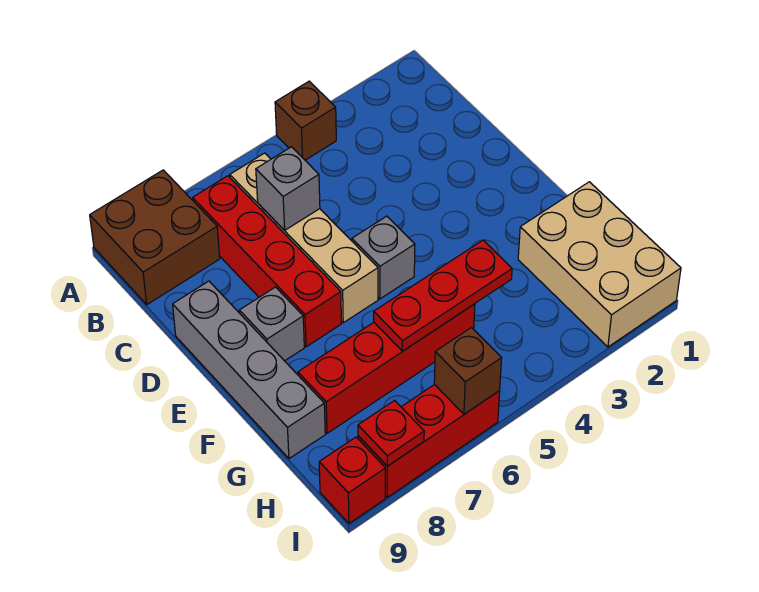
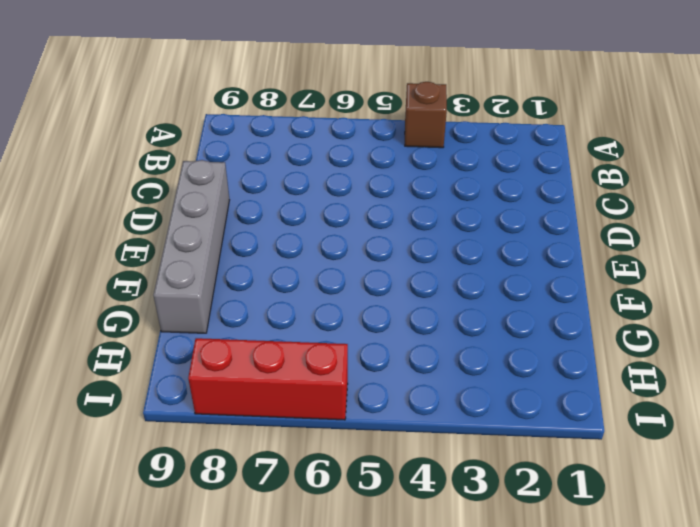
none -> brown brick A8:B9 level 1
none -> tan brick B6:E6 level 1
none -> red brick B7:E7 level 1

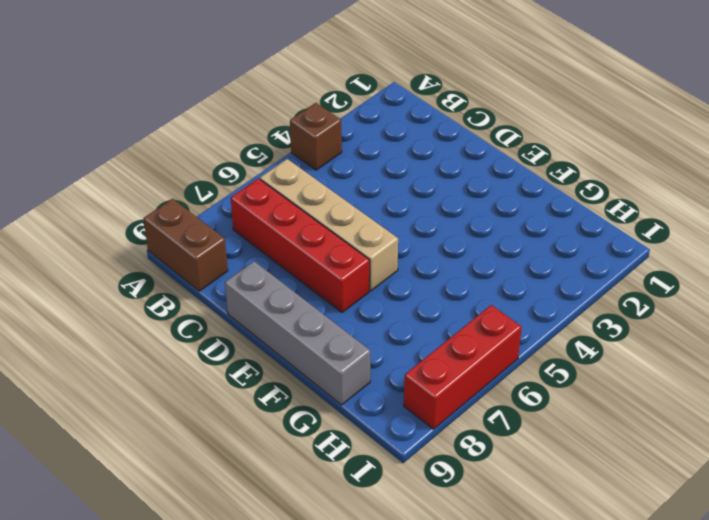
brown brick A9:B9 level 1 -> brown brick A8:B9 level 1
none -> grey brick E5 level 1
none -> grey brick E8 level 1
none -> tan brick G1:I2 level 1

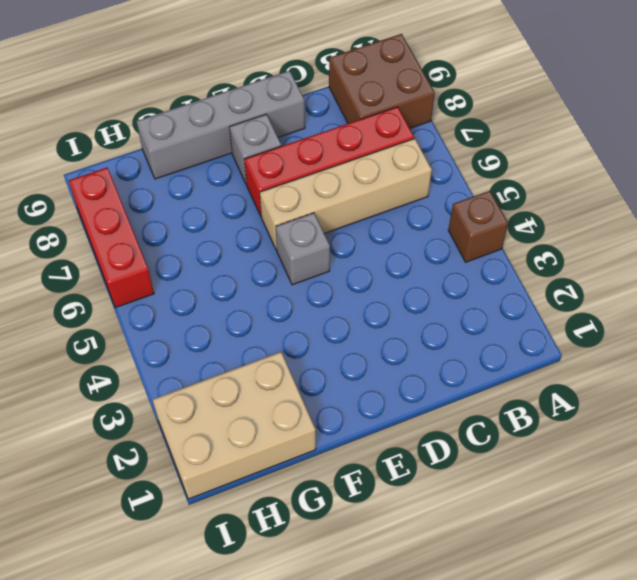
none -> red brick G5:G8 level 1
none -> red brick I9 level 1
none -> grey brick C6 level 2

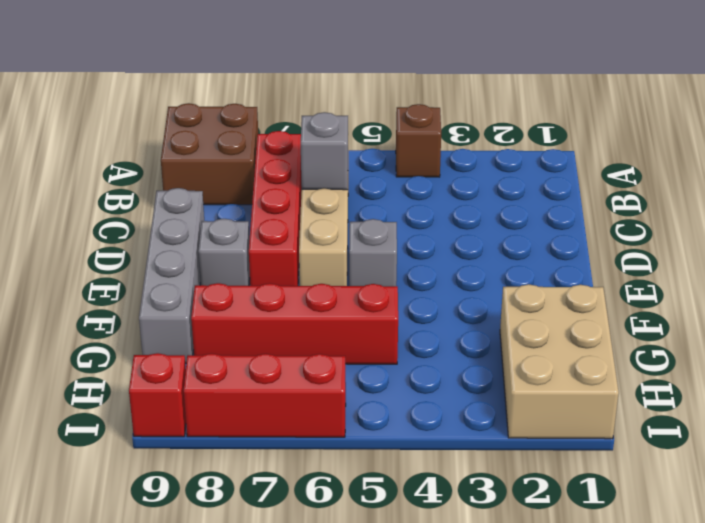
none -> red plate G4:G6 level 2
none -> brown brick I6 level 2
none -> red plate I8 level 2

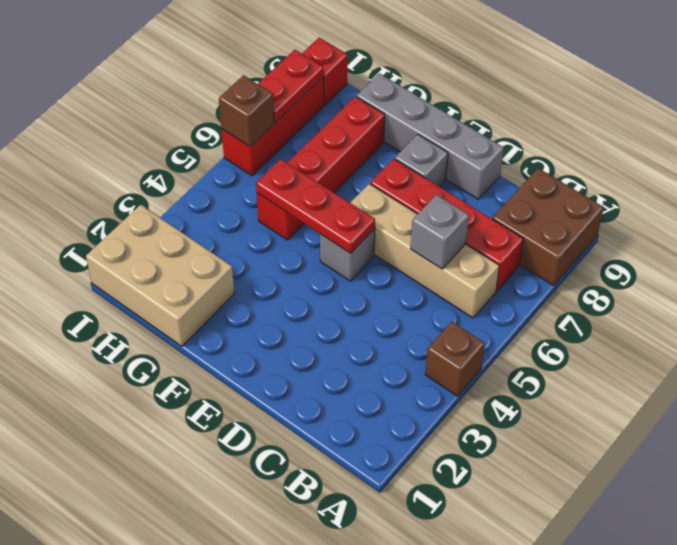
red plate E5:G5 level 2 -> red plate G4:G6 level 2
red plate I7:I8 level 2 -> red plate I8 level 2

